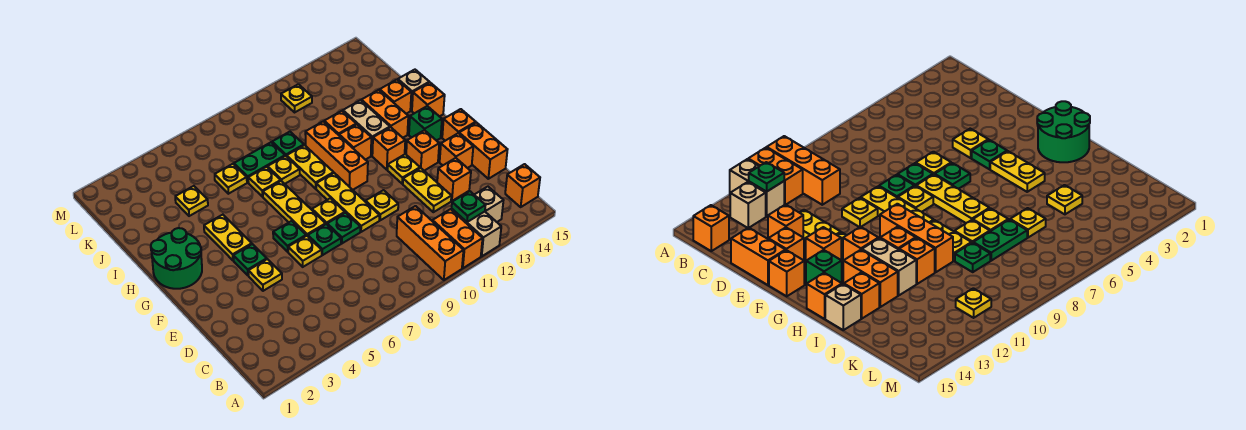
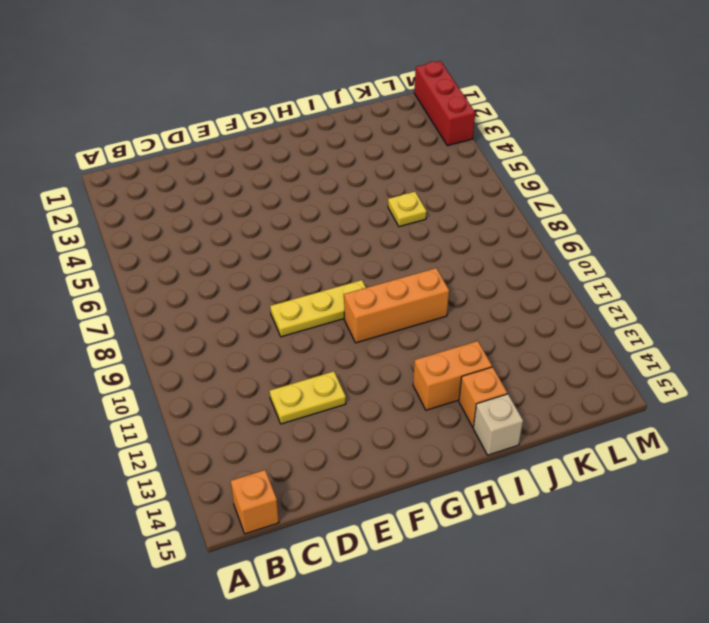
red brick M1:M3 level 1 -> none
none -> orange brick A10:C10 level 1
none -> orange brick A11:B11 level 1
none -> tan brick A12:B12 level 1
none -> tan brick B13 level 1

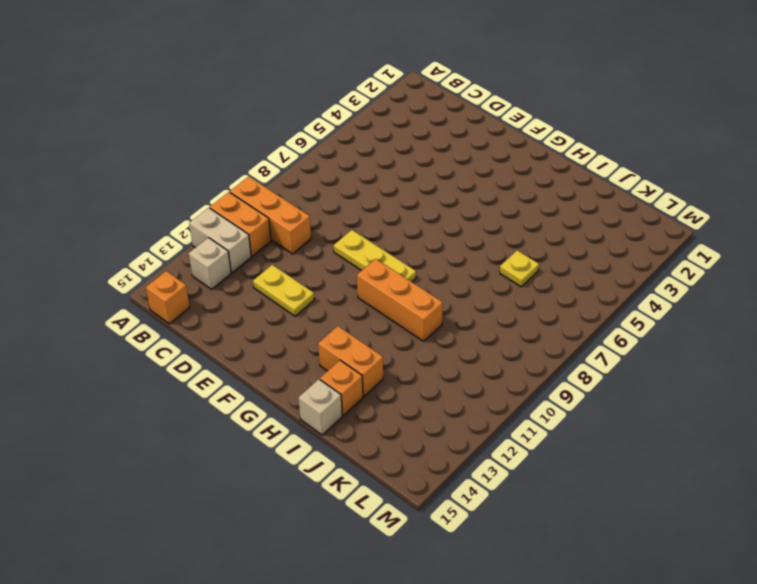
none -> orange brick D13 level 1
none -> orange brick D15:E15 level 1
none -> yellow plate E4 level 1
none -> yellow plate E6 level 1

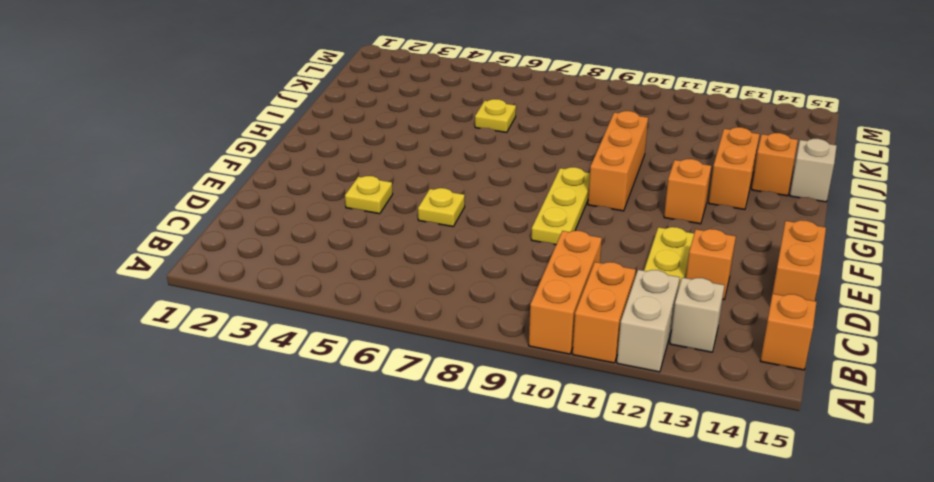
none -> green plate E7 level 1
none -> green plate E8 level 1
none -> yellow plate E10 level 1
none -> orange brick E14 level 1

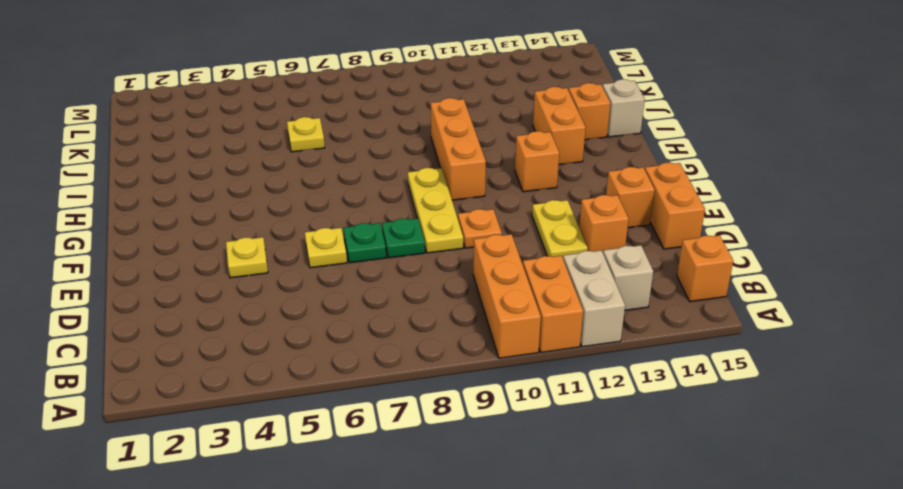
orange plate E10 level 1 -> yellow plate E10 level 1
none -> green plate F4 level 1
none -> green plate F6 level 1
none -> yellow plate F7:H7 level 1
none -> yellow plate F8 level 1

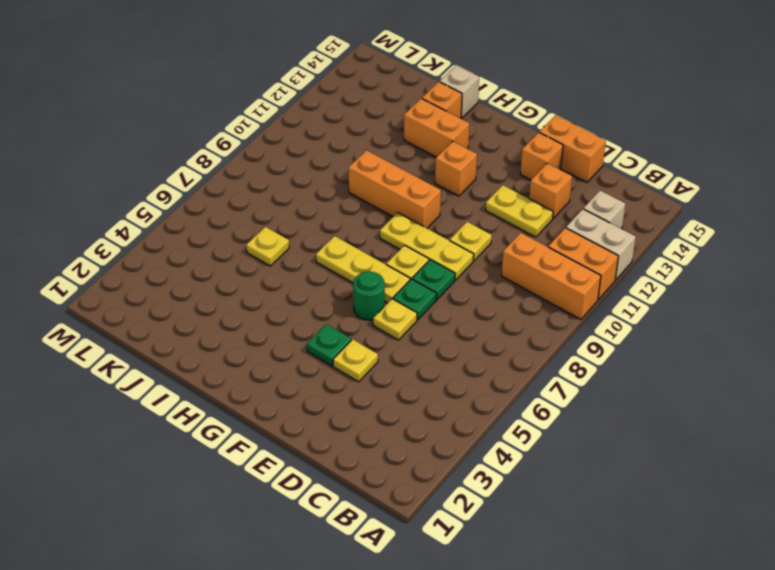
green round brick F6 level 1 -> green plate F6 level 1
none -> orange brick B15 level 1
none -> yellow plate F12 level 1
none -> orange brick F13 level 1
none -> orange brick F15 level 1

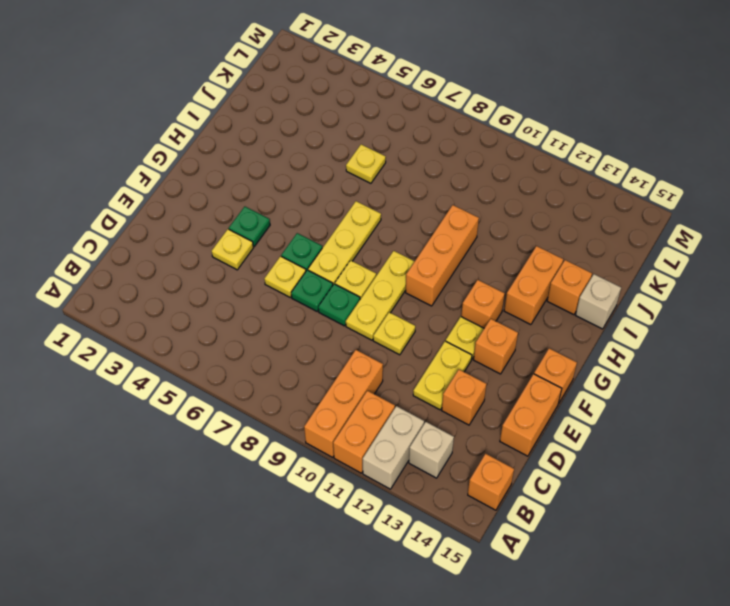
none -> orange brick E14 level 1
none -> green round brick G1:H2 level 1
none -> yellow plate G4:H4 level 1
none -> green brick G14 level 1

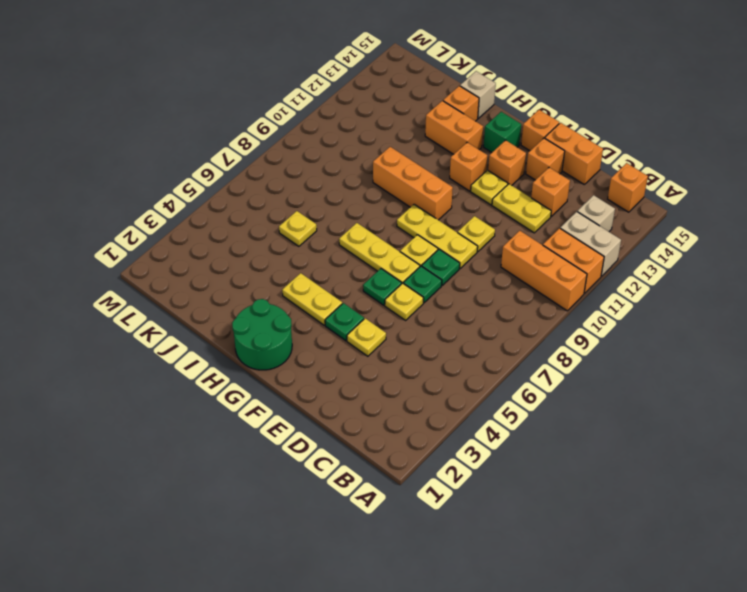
none -> yellow plate H9:I9 level 1
none -> orange brick H11 level 1
none -> tan brick H12:I12 level 1
none -> orange brick H15 level 1

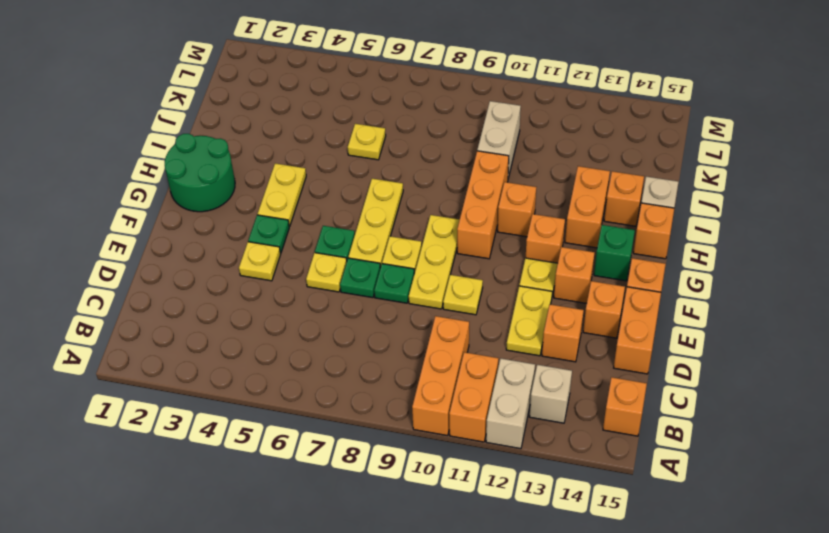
tan brick J10:K10 level 1 -> tan brick H12:I12 level 1
none -> yellow plate H9:I9 level 1
none -> yellow plate I7 level 1
none -> yellow plate I8 level 1
none -> orange brick I11 level 1

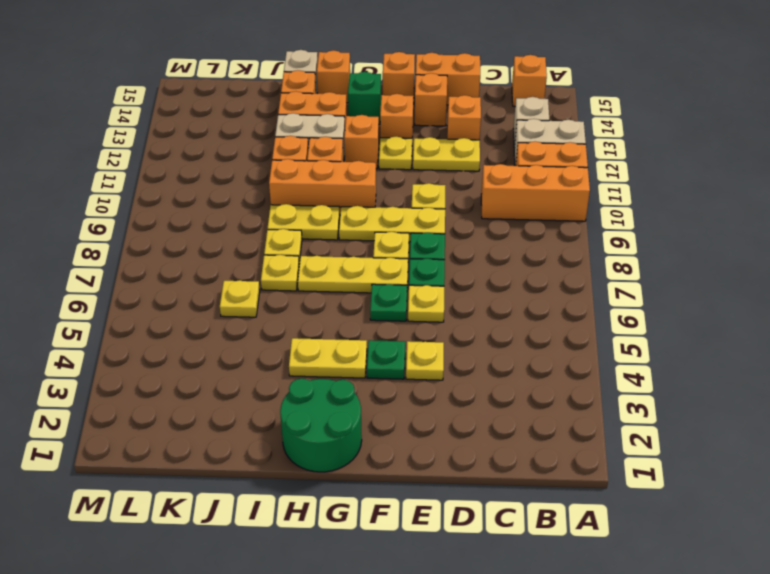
none -> yellow plate J4 level 1
none -> green plate J7:J8 level 1
none -> green plate J9 level 1
none -> yellow plate L11 level 1

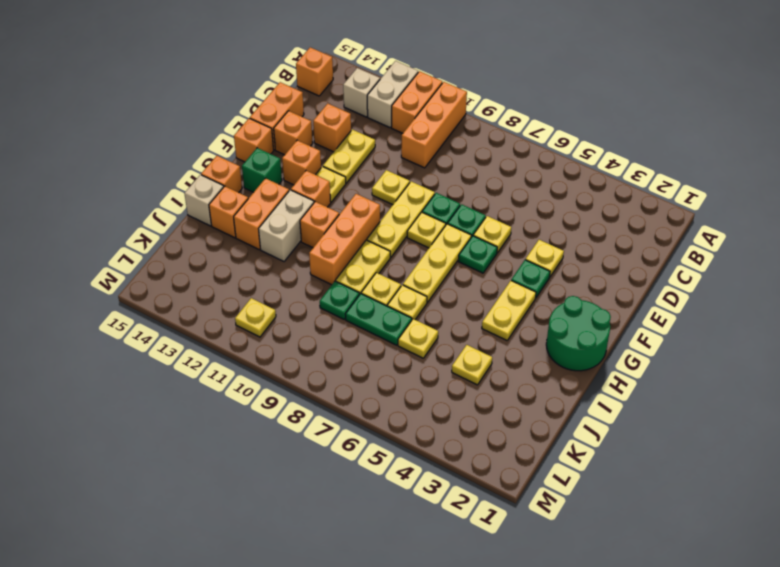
none -> orange brick I11 level 1
none -> green plate B12 level 2

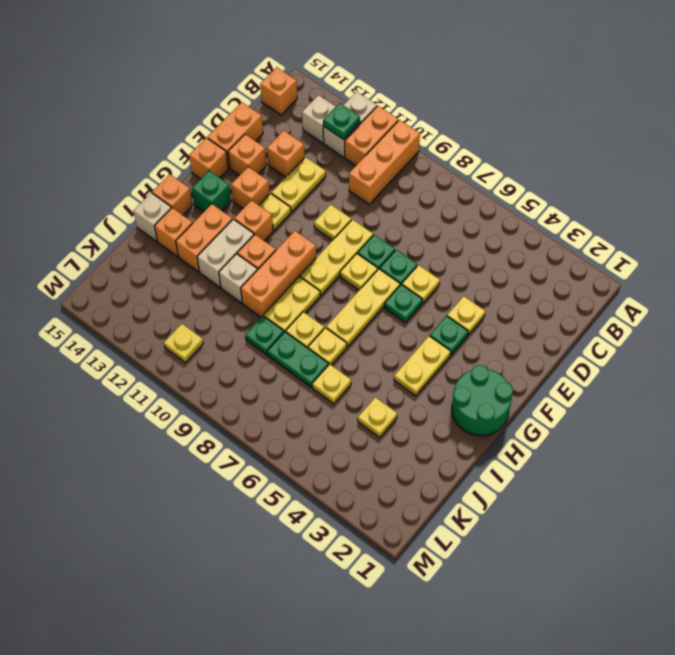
tan brick I11 level 1 -> orange brick I11 level 1

